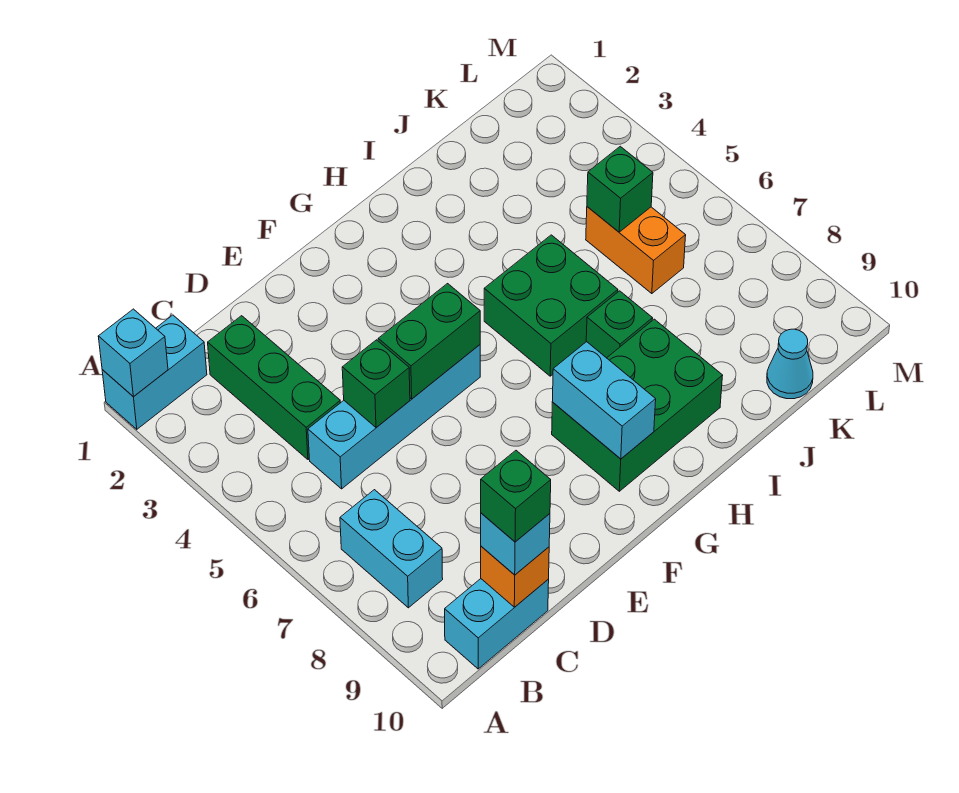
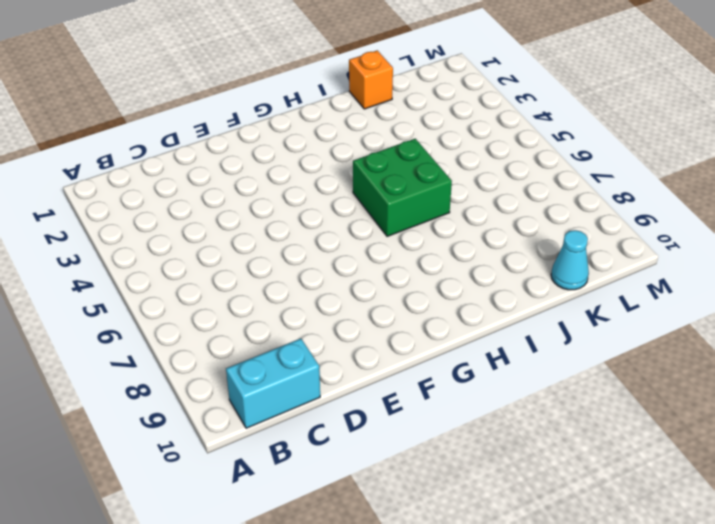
orange brick J1 level 1 -> orange brick C10 level 2
none -> cyan brick A1:B1 level 1
none -> cyan brick B7:B8 level 1
none -> green brick C2:C4 level 1

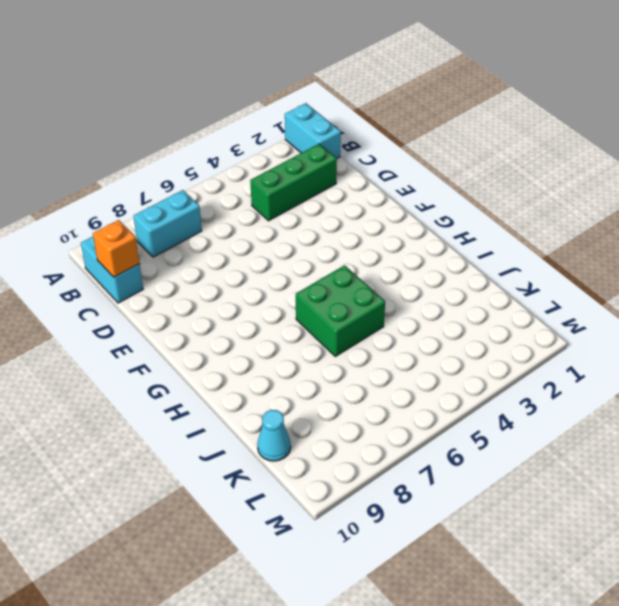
none -> cyan brick C5:F5 level 1
none -> green brick G8:I9 level 1
none -> green brick I7 level 1

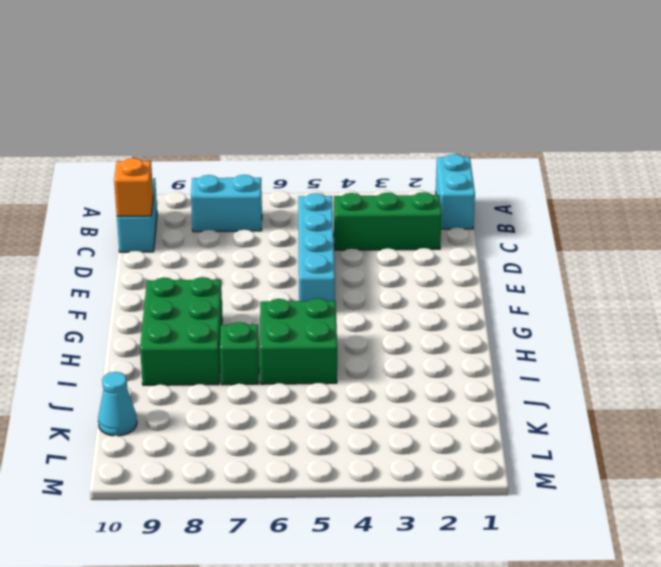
none -> orange brick K5:K6 level 1
none -> cyan brick A1 level 2
none -> green brick D5 level 2

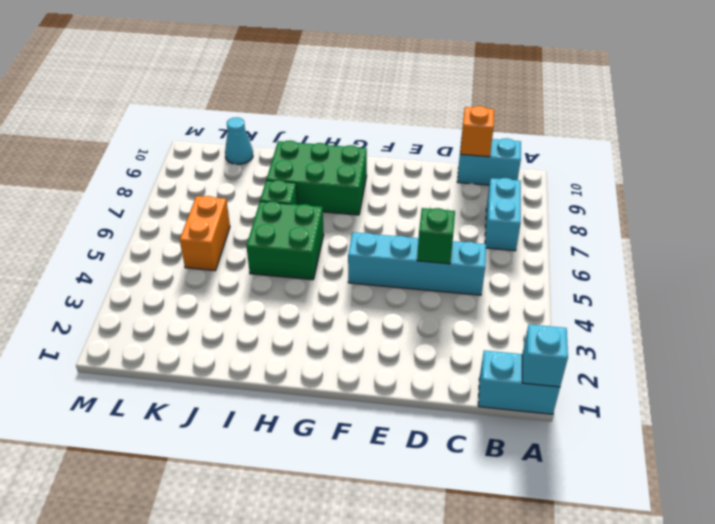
none -> green brick C2:C4 level 1
none -> green brick E5:F5 level 2
none -> cyan brick G8:G9 level 2

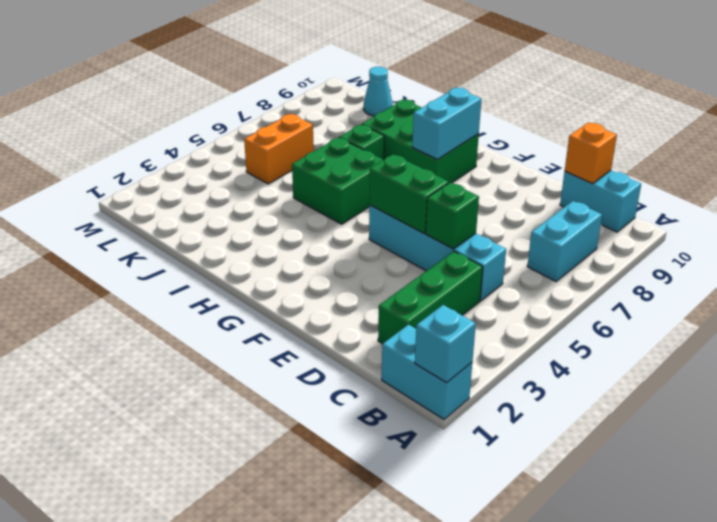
none -> green brick K5 level 2
none -> cyan brick C10 level 3
none -> green brick C10 level 4

